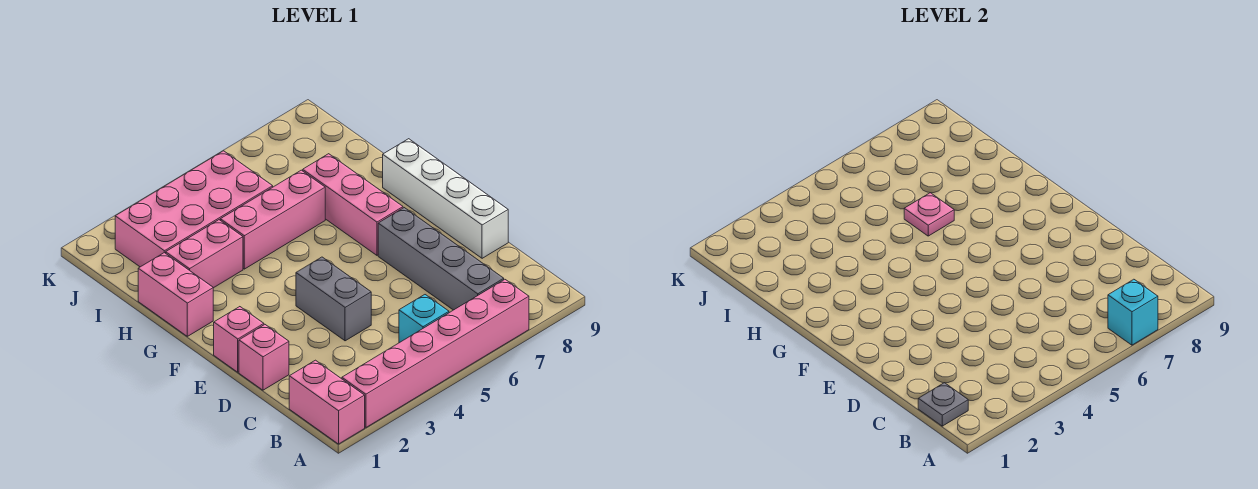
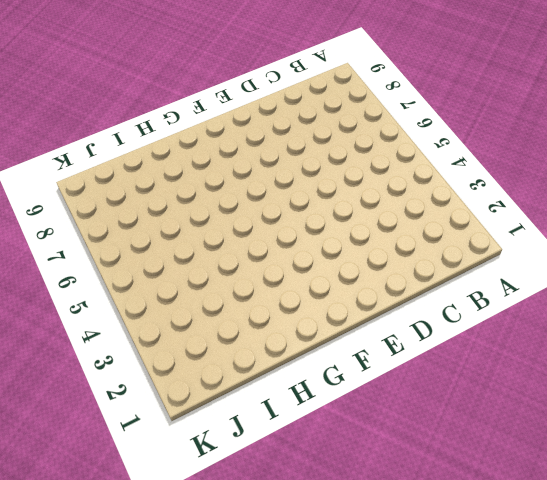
none -> pink brick A1:B1 level 1
none -> pink brick A2:A7 level 1
none -> cyan brick B5 level 1

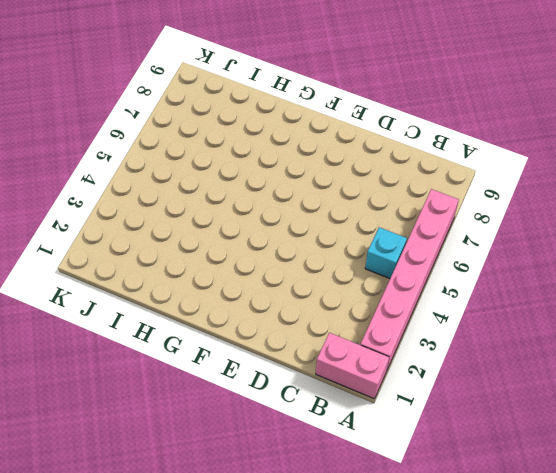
none -> grey brick B7:E7 level 1
none -> pink brick D1 level 1
none -> grey brick D4:E4 level 1

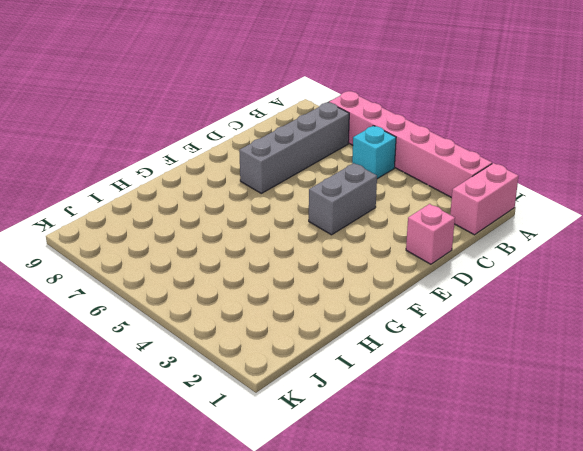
none -> white brick D9:G9 level 1
none -> pink brick E1 level 1
none -> pink brick F7:H7 level 1

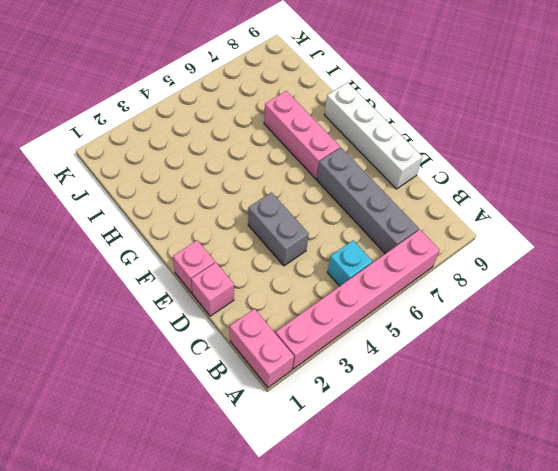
none -> pink brick G1:H1 level 1
none -> pink brick H2:H3 level 1
none -> pink brick H4:H6 level 1

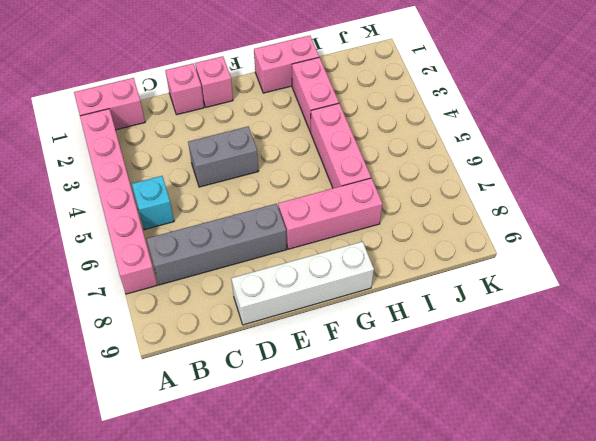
none -> pink brick I2:J5 level 1
none -> cyan brick A7 level 2
none -> grey plate B1 level 2

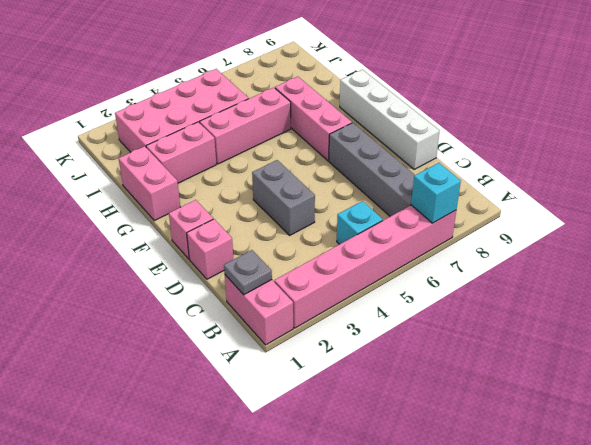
none -> pink plate H6 level 2

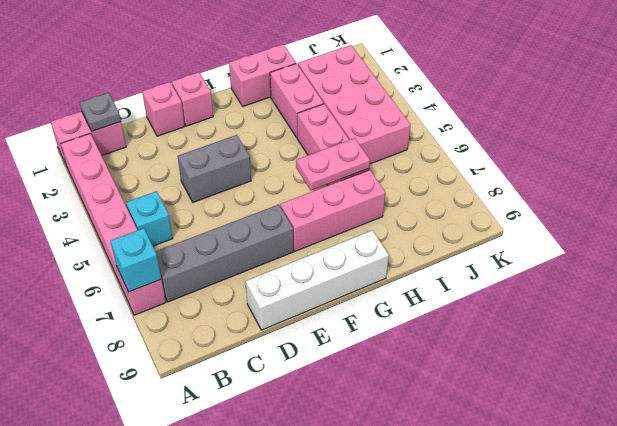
pink plate G6:H6 level 2 -> pink plate H6 level 2

